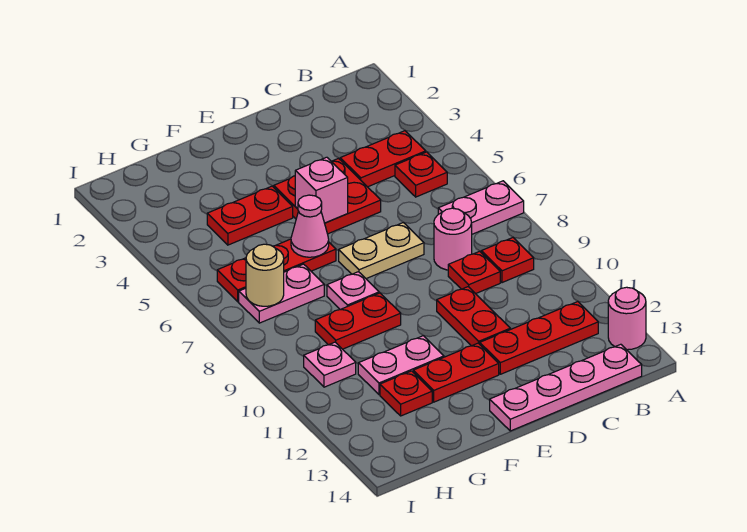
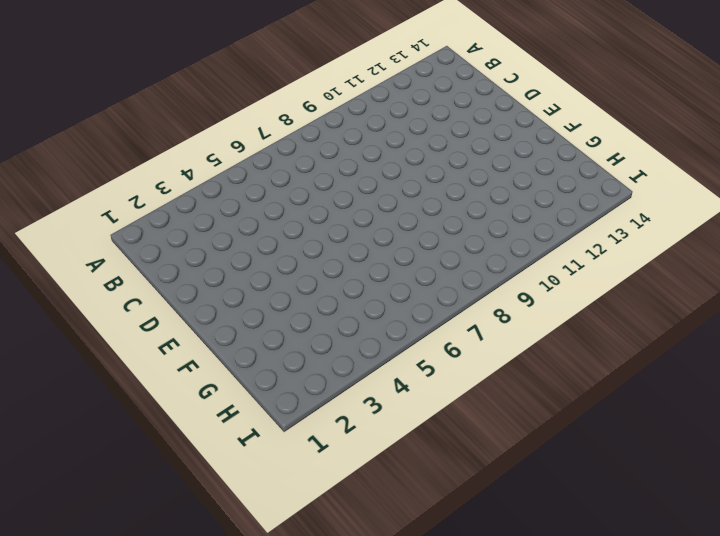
none -> pink plate A7:B7 level 1
none -> pink round brick A13 level 1
none -> red plate B4:C4 level 1

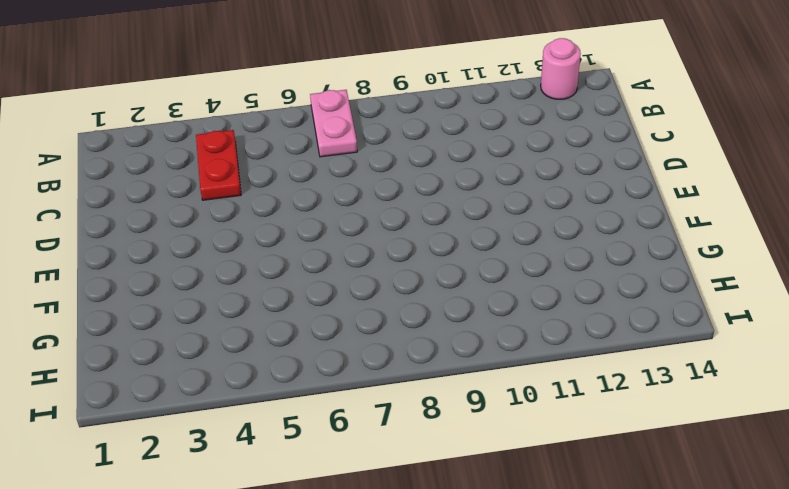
none -> red plate B5 level 1
none -> red plate B9 level 1
none -> red plate B12:D12 level 1

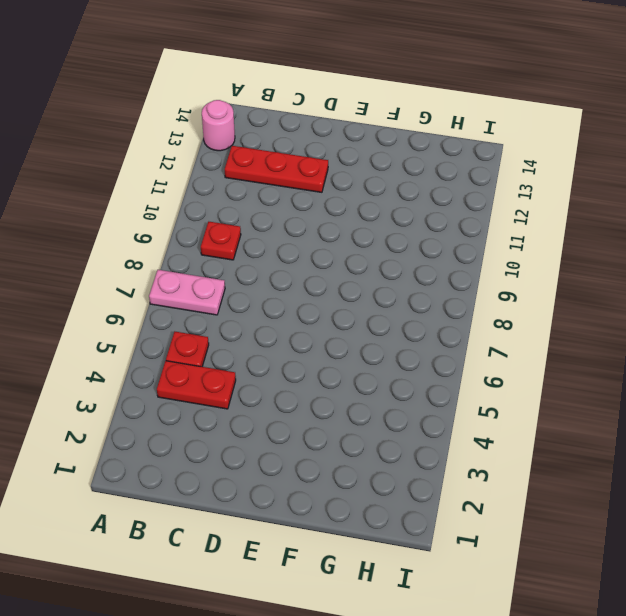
none -> pink plate B14:E14 level 1
none -> pink round brick C8 level 1
none -> red plate C9 level 1

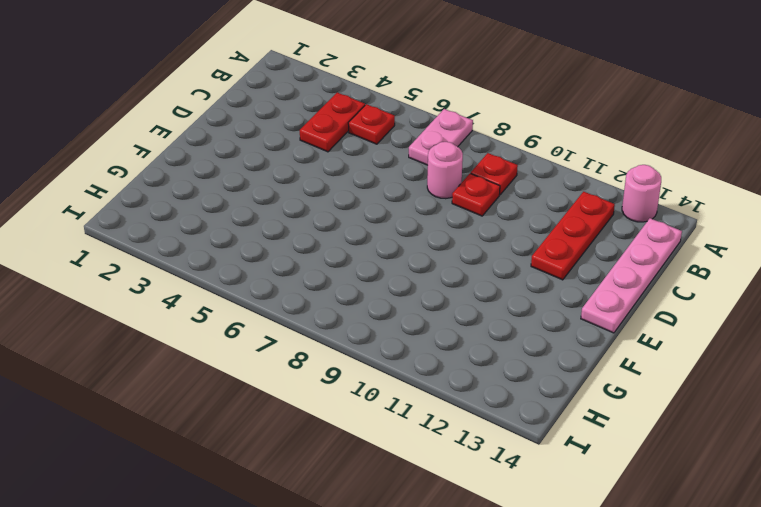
none -> red plate D4:E5 level 1
none -> tan plate D7:E7 level 1
none -> red plate D10:D11 level 1

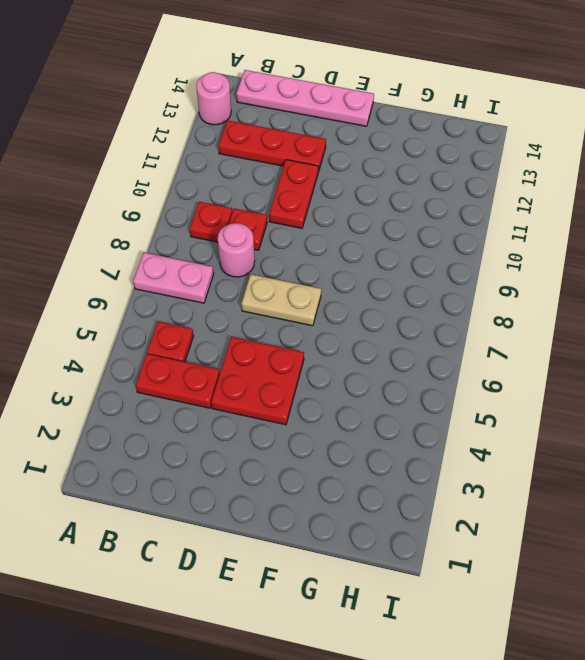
none -> red plate E12:F12 level 1
none -> red plate F4:G4 level 1
none -> red plate F6:H6 level 1

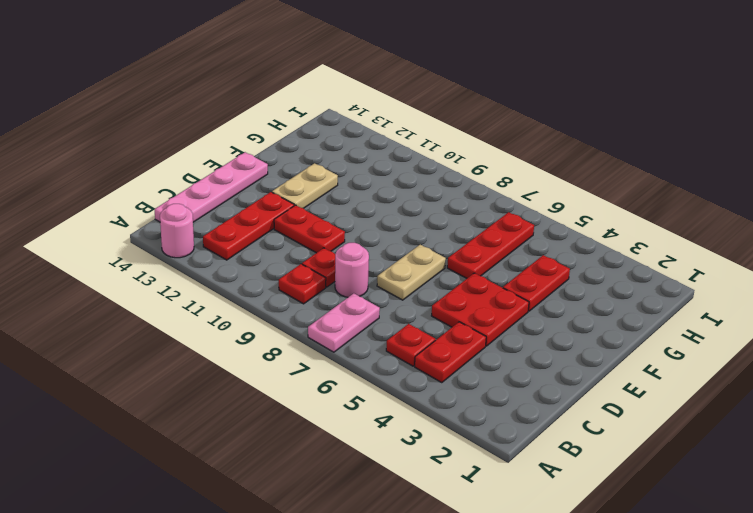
tan plate E12:F12 level 1 -> red plate E12:F12 level 1
none -> pink plate F8 level 1
none -> red plate F9:G9 level 1
none -> pink plate F11:G11 level 1

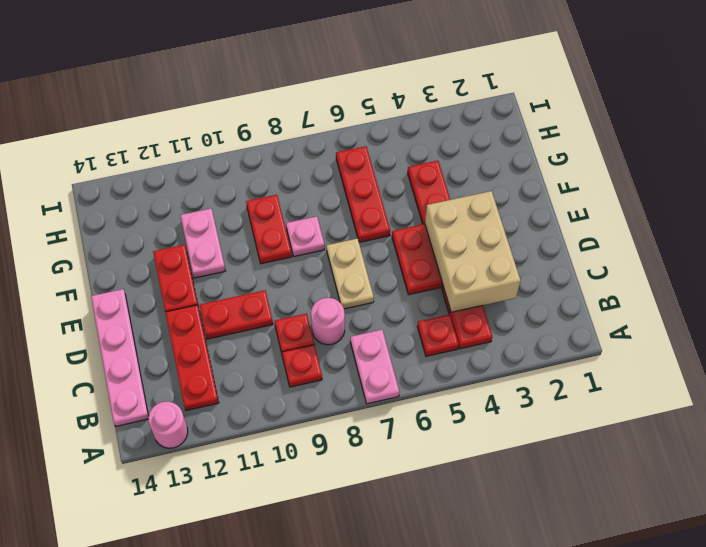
tan brick C3:E4 level 2 -> none
none -> pink plate G7:H7 level 1
none -> red plate G12 level 1
none -> pink plate H10 level 1

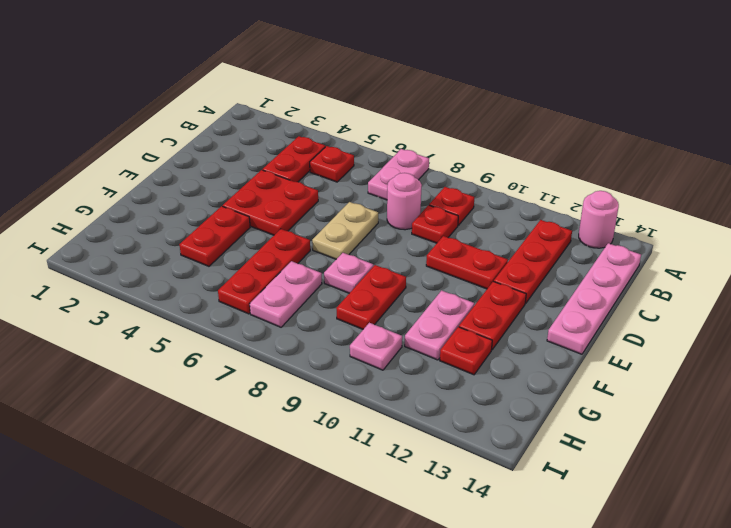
none -> pink brick E5 level 2
none -> pink cone F6 level 2
none -> tan round brick H7 level 2

